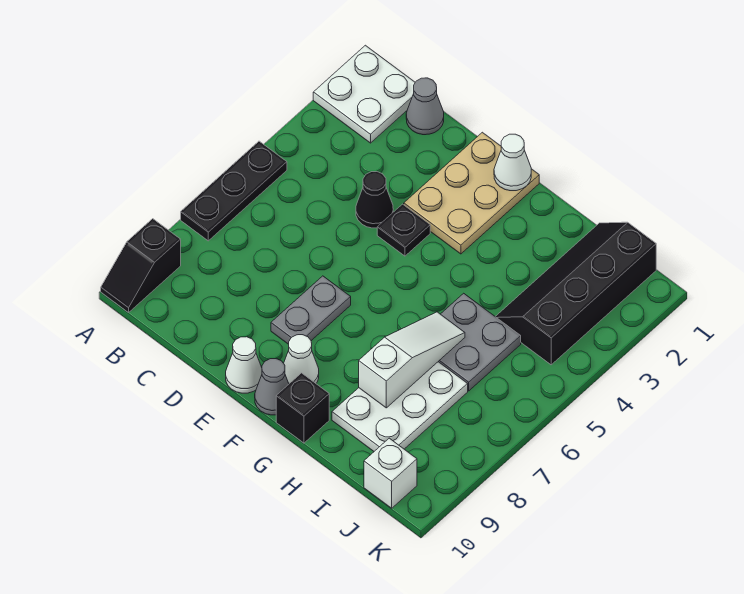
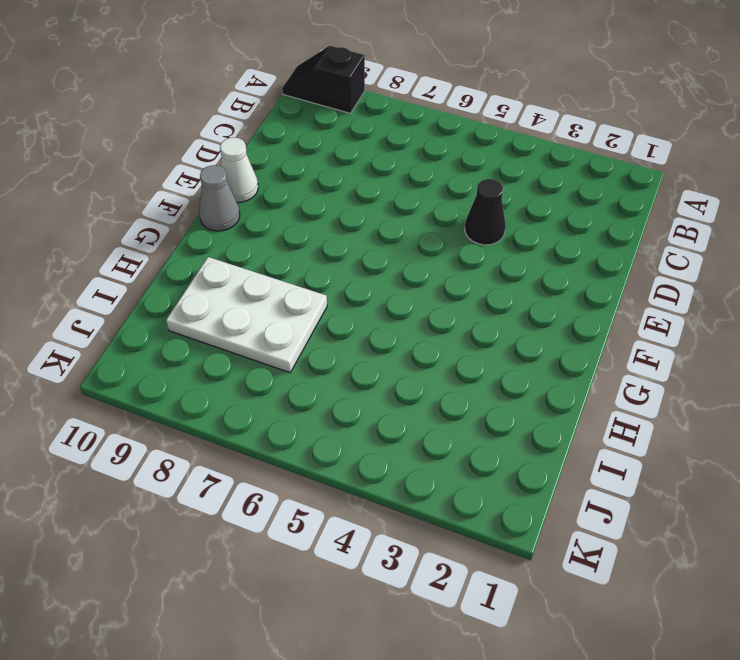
none -> white plate A1:B2 level 1
none -> black plate A5:A7 level 1
none -> grey cone C1 level 1

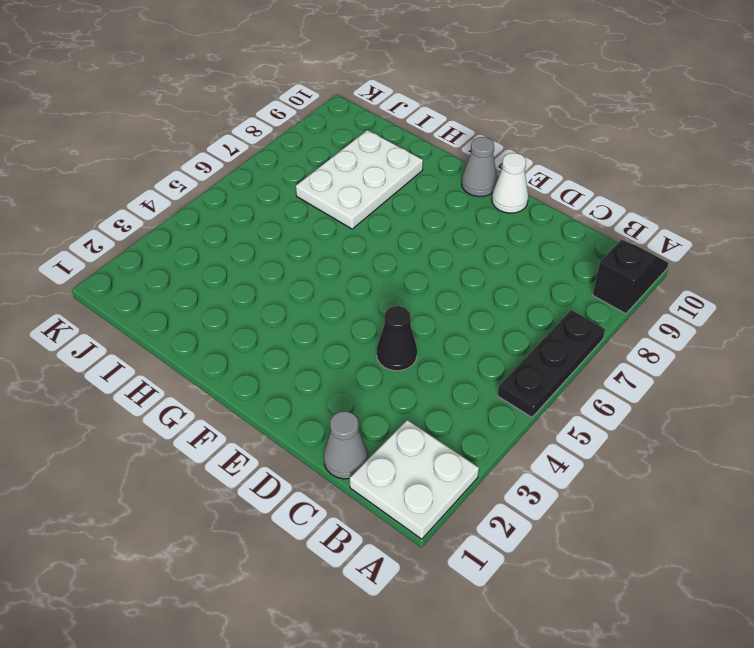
none -> tan plate E1:F3 level 1
none -> black plate E4 level 1
none -> grey plate E7:E8 level 1

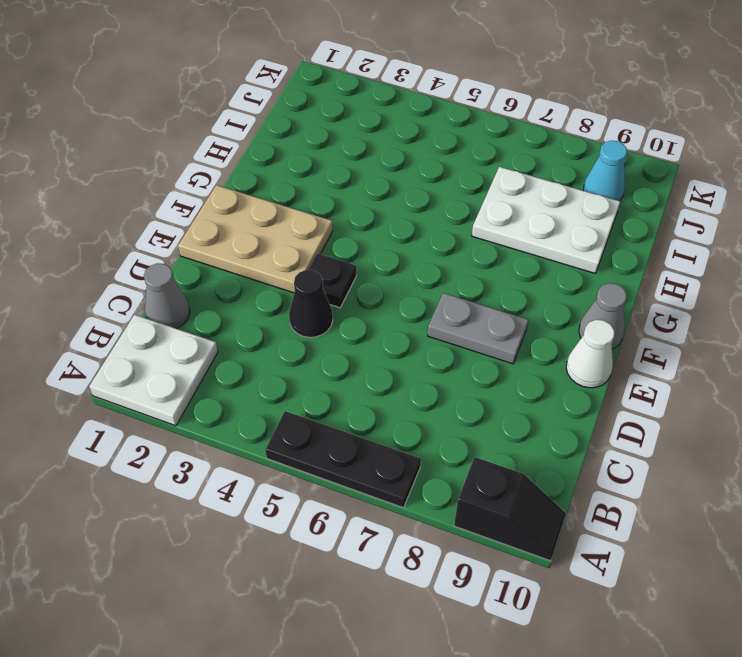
cyan cone J9 level 1 -> none
none -> white cone F9 level 1
none -> black brick G10 level 1
none -> grey plate H5:I6 level 1

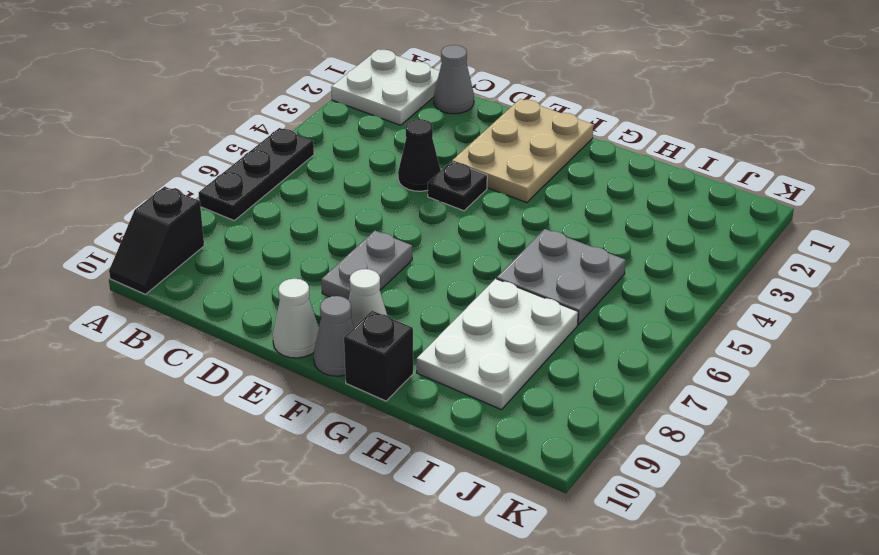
none -> black slope I1:J4 level 1 top J
none -> white brick J10 level 1
none -> white cone F1 level 2

